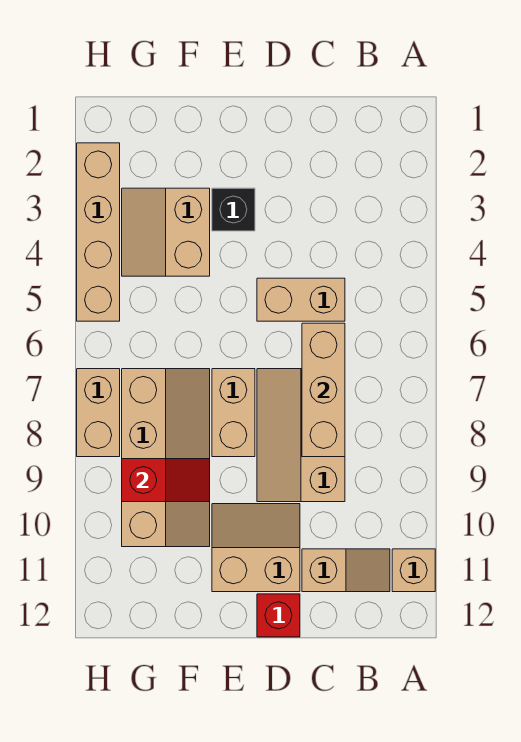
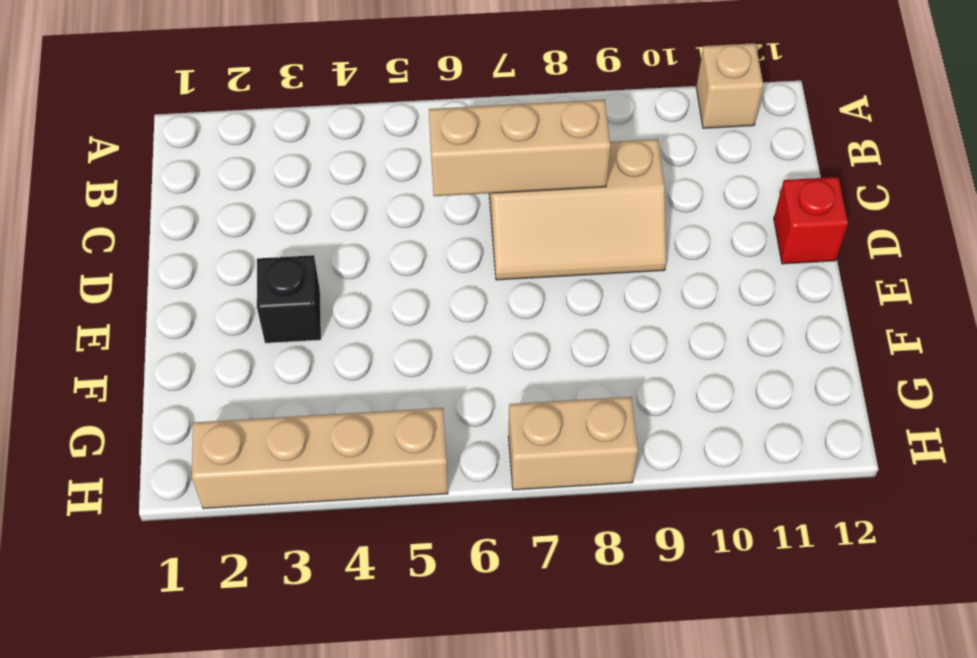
none -> tan slope B11:C11 level 1 top C
none -> tan brick C5:D5 level 1
none -> tan slope D10:E11 level 1 top 11

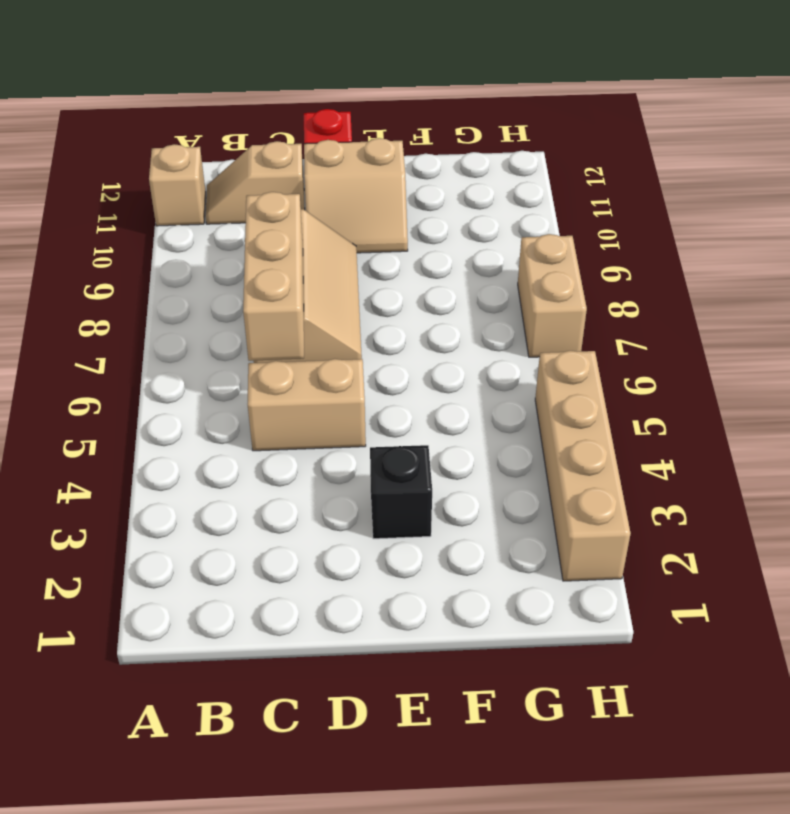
none -> tan brick E7:E8 level 1
none -> tan slope F3:G4 level 1 top F
none -> tan slope F7:G10 level 1 top G

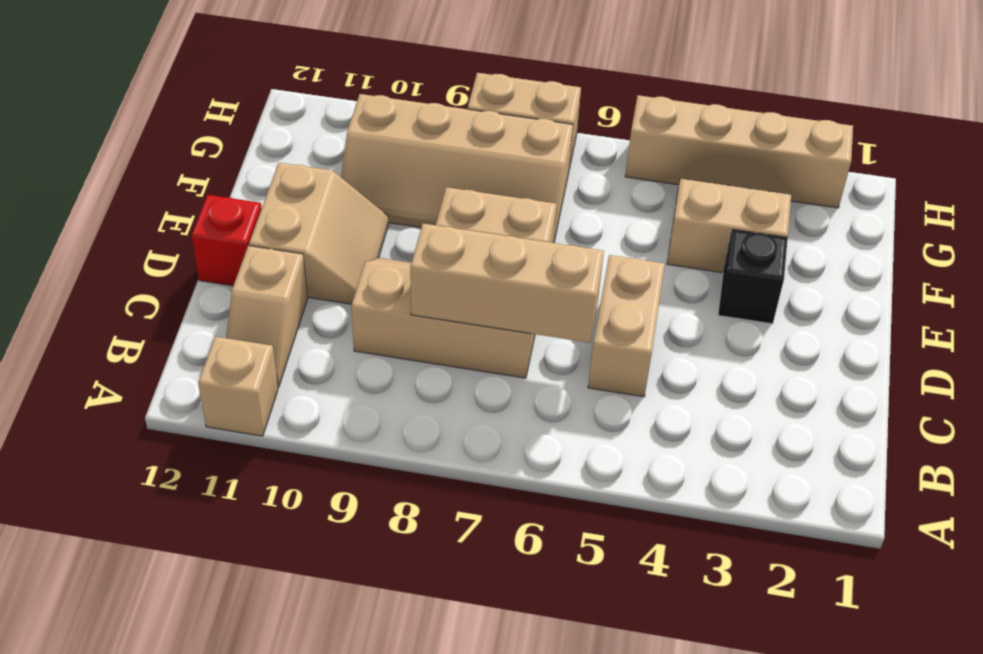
none -> red slope F9:G9 level 2 top G

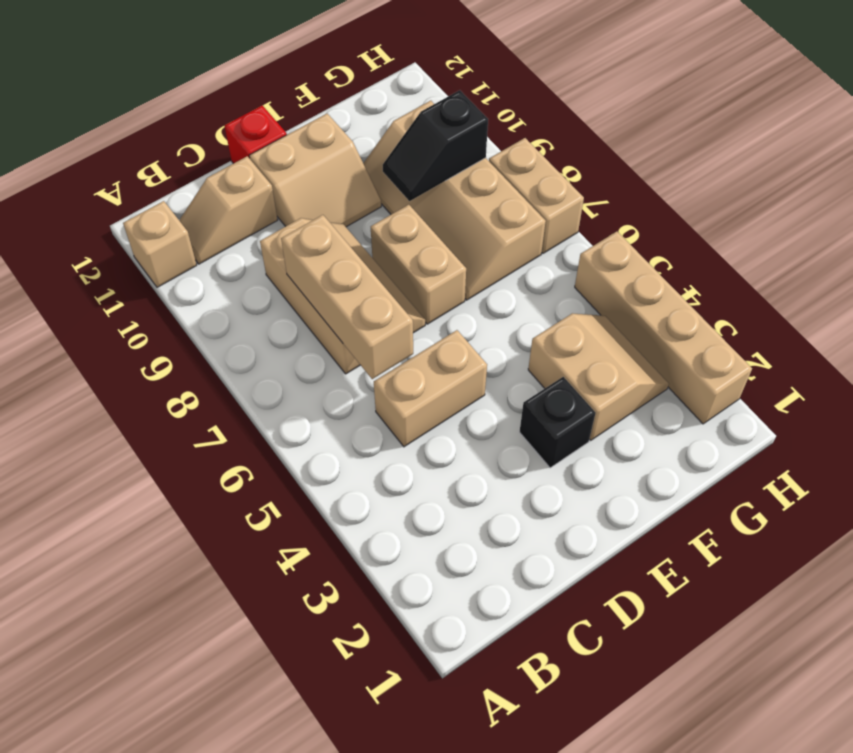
black slope F9:G9 level 2 top G -> red slope F9:G9 level 2 top G

